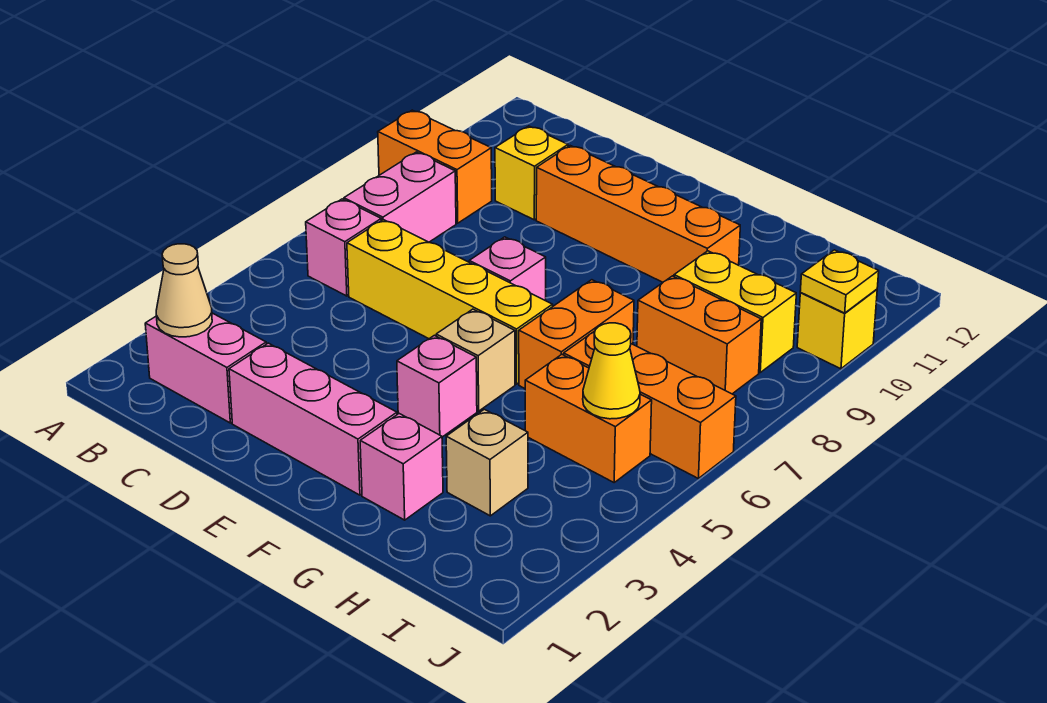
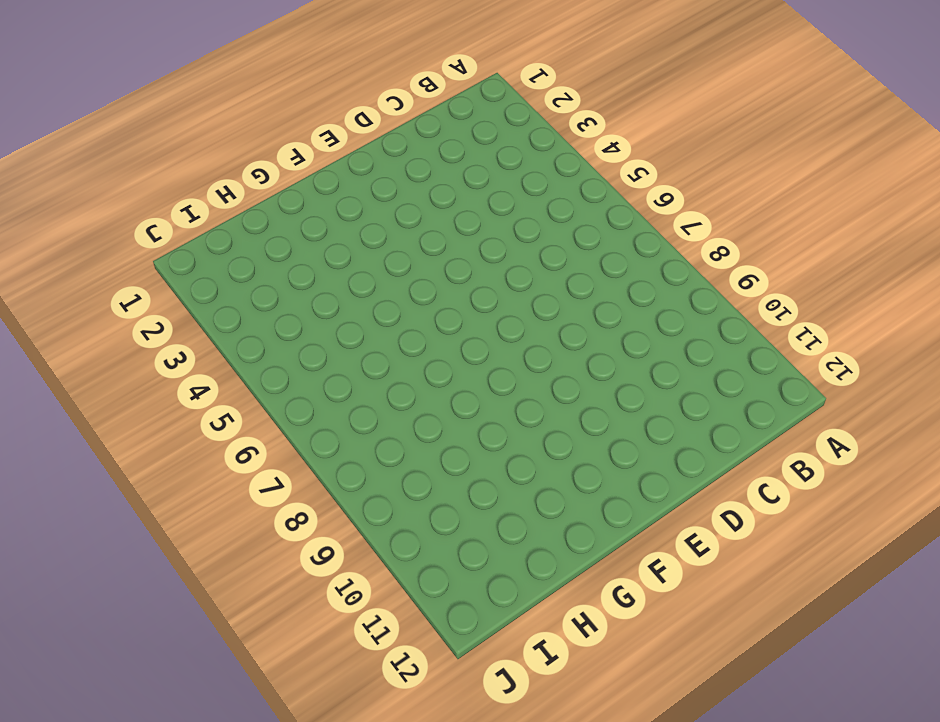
none -> orange brick A9:B9 level 1
none -> pink brick B2:C2 level 1
none -> pink brick B6 level 1

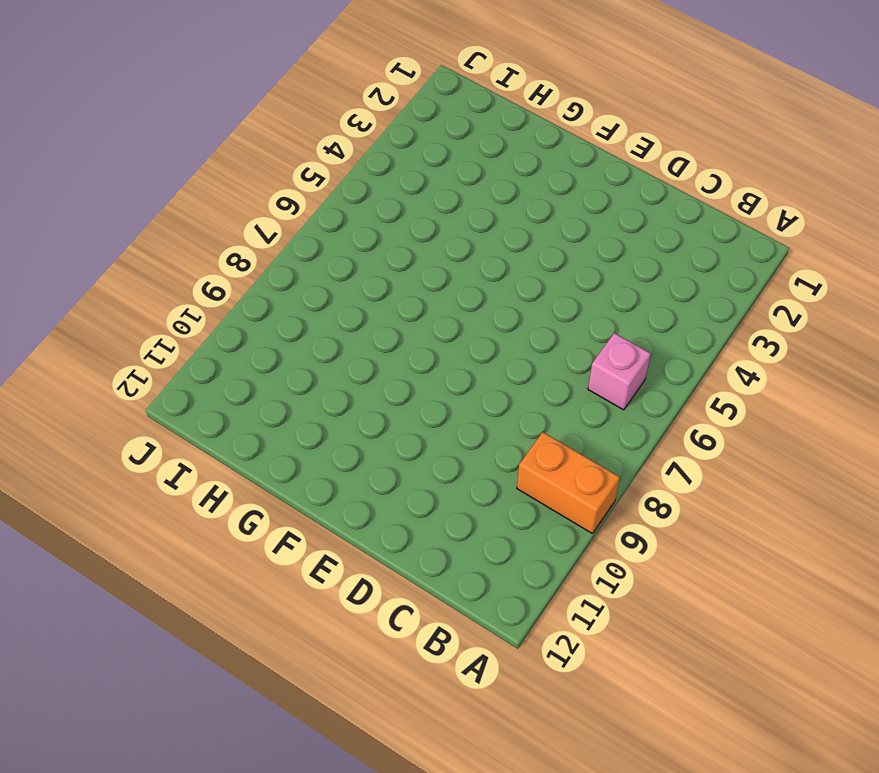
none -> pink brick B2:C2 level 1
none -> pink brick B7:B8 level 1
none -> yellow brick C6:F6 level 1

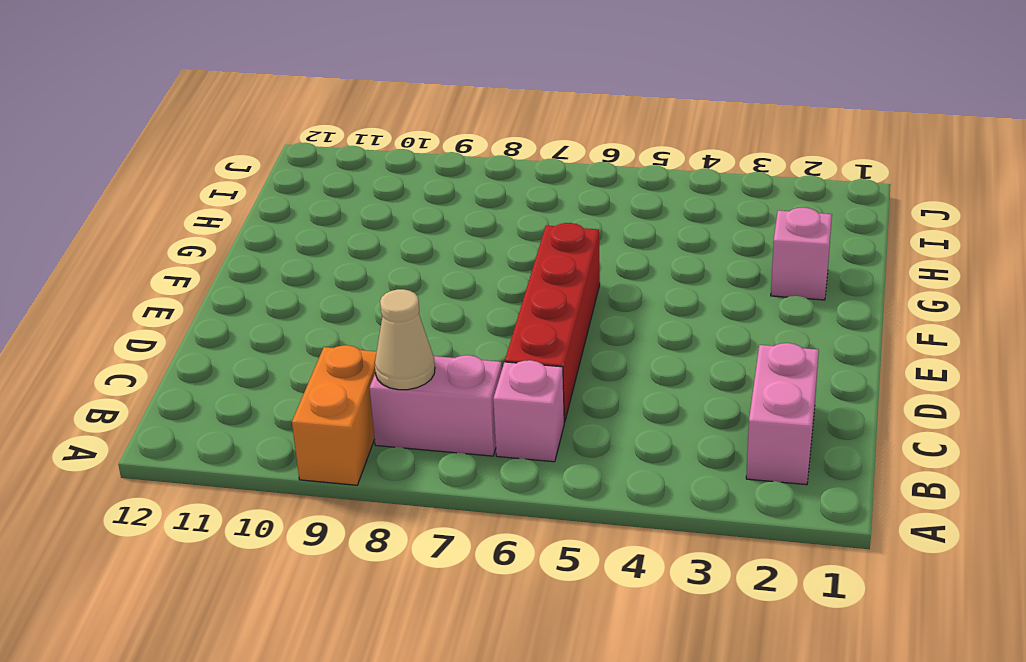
tan cone B8 level 2 -> tan cone B2 level 2
red brick C6:F6 level 1 -> yellow brick C6:F6 level 1
none -> yellow brick C10 level 1
none -> pink brick D2:F2 level 1
none -> orange brick D10:G10 level 1

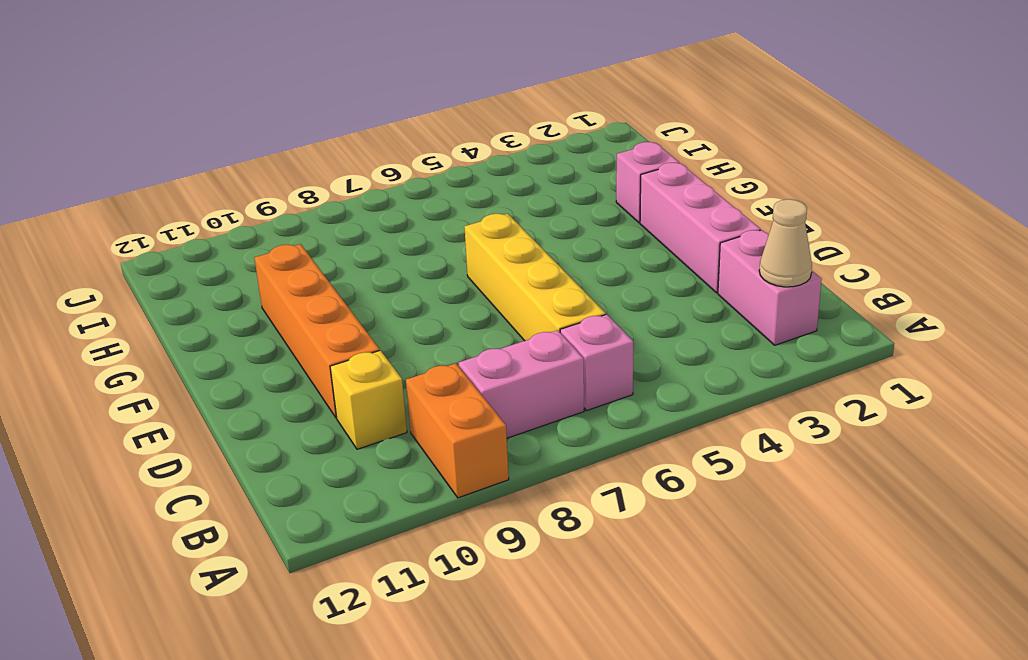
none -> pink brick E7 level 1
none -> pink brick F4 level 1
none -> tan brick F5 level 1

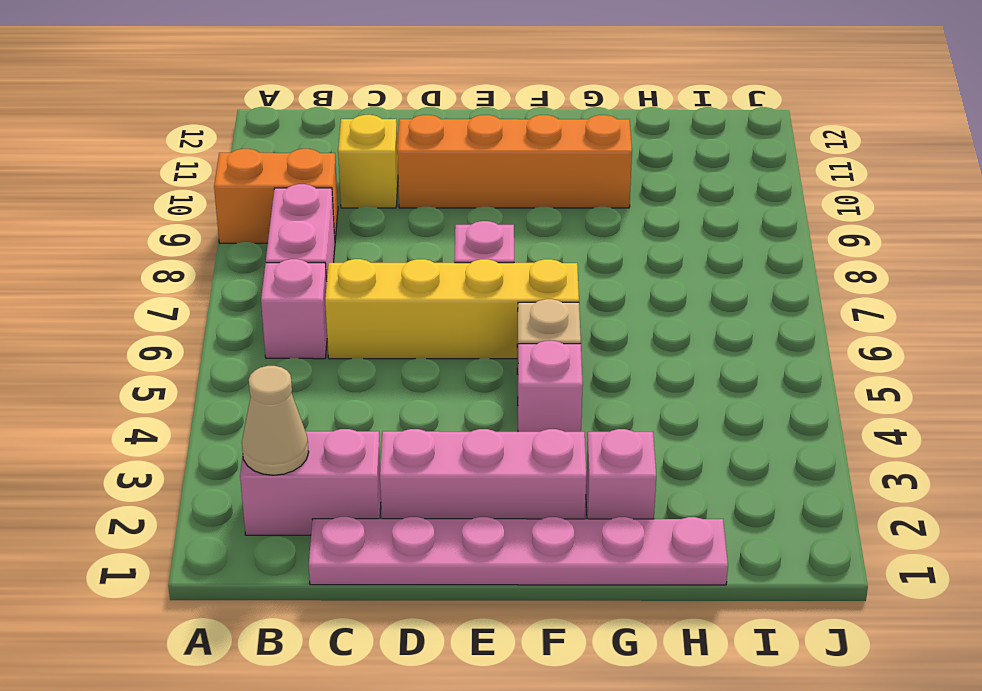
pink plate C1:H1 level 1 -> none
none -> orange brick G6:G7 level 1
none -> tan brick H3 level 1
none -> orange brick H5:I5 level 1

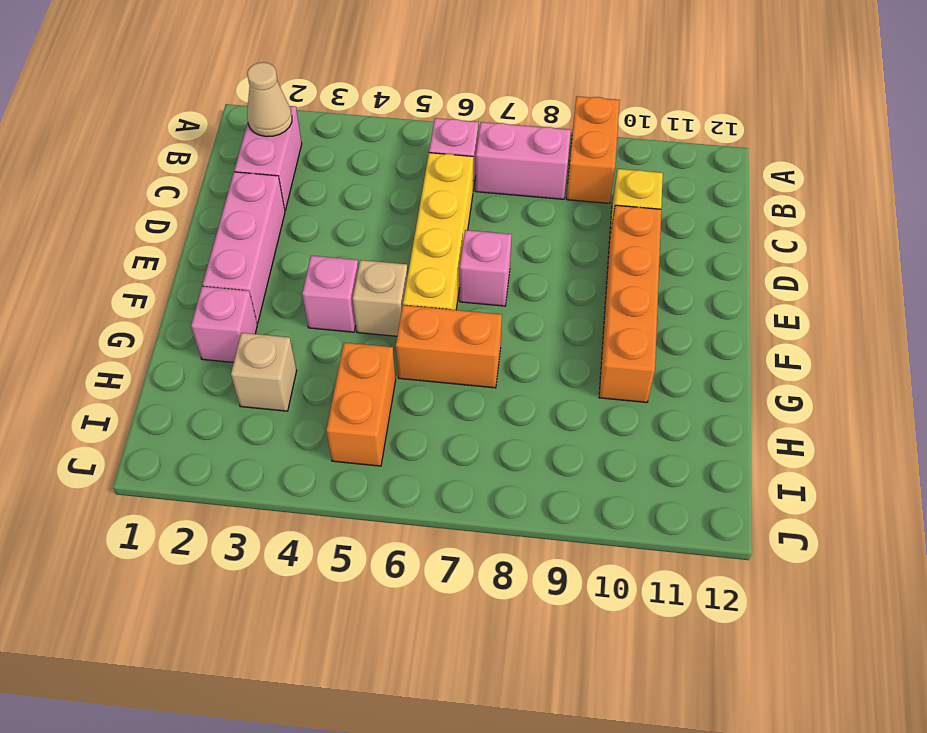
none -> orange brick H6:J6 level 1
none -> orange brick H8:I8 level 1
none -> yellow brick H9:I9 level 1

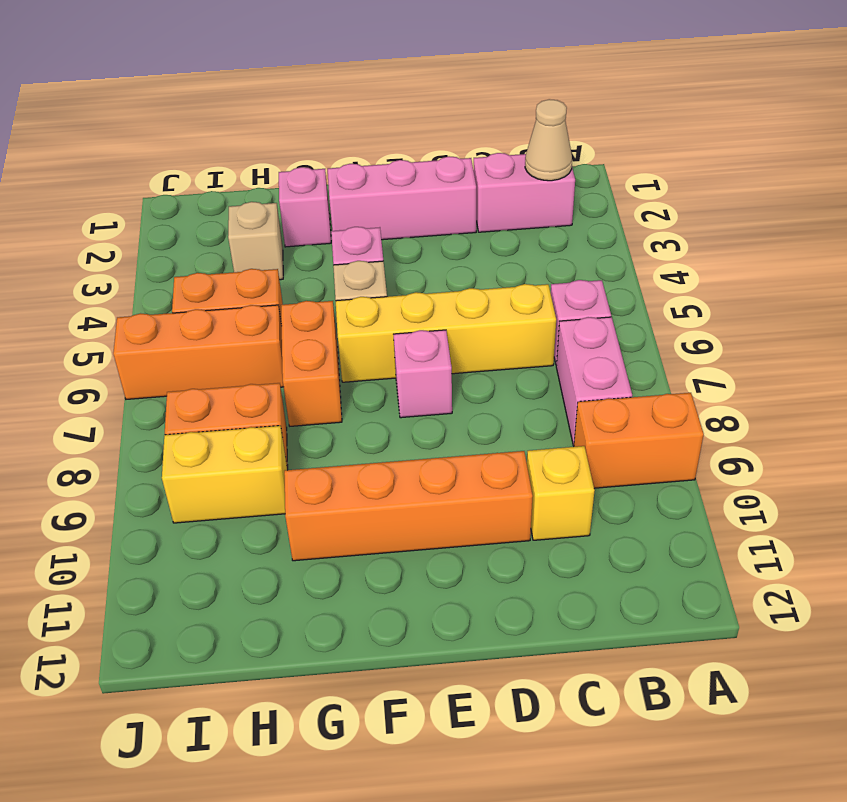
none -> yellow brick J10 level 1
none -> yellow cone I5 level 2
none -> yellow plate J10 level 2

